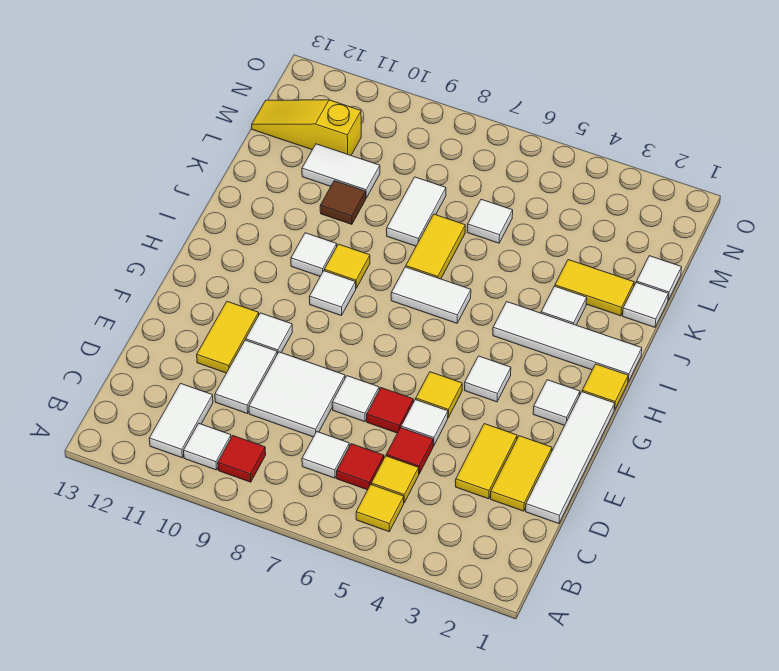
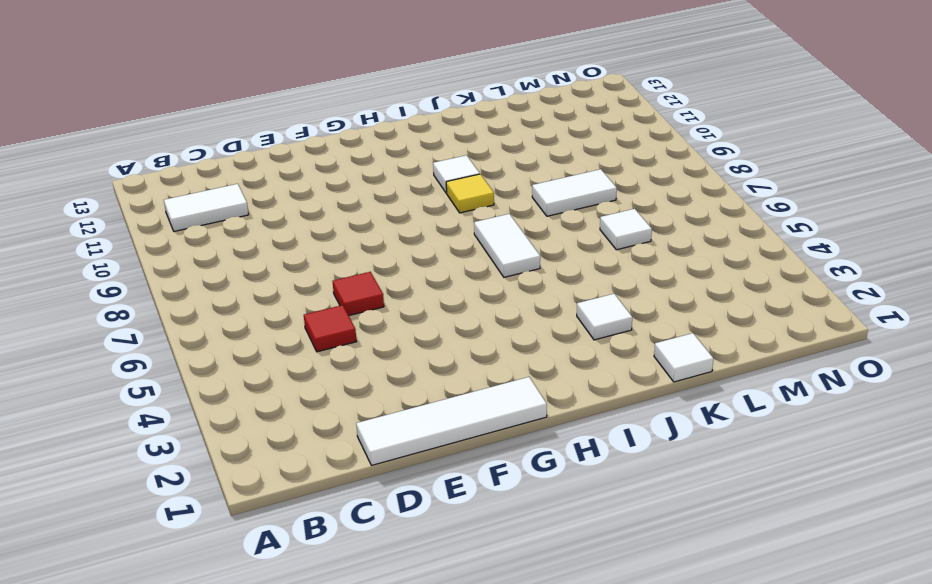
none -> yellow tile B5 level 1
none -> red tile B9 level 1
none -> white tile B10 level 1
none -> yellow tile C5 level 1

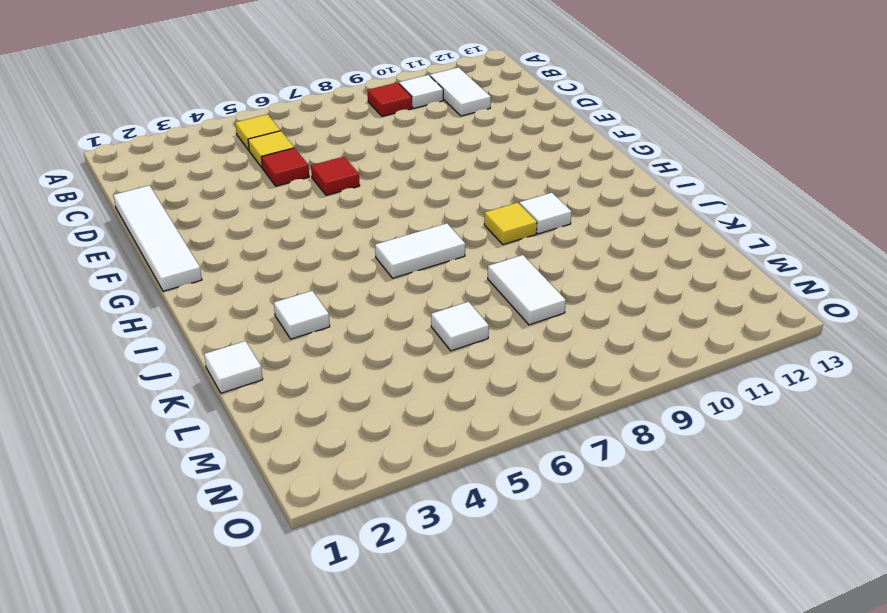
none -> red tile C6 level 1
none -> white tile C7 level 1
none -> yellow tile D2:E2 level 1
none -> yellow tile D3:E3 level 1

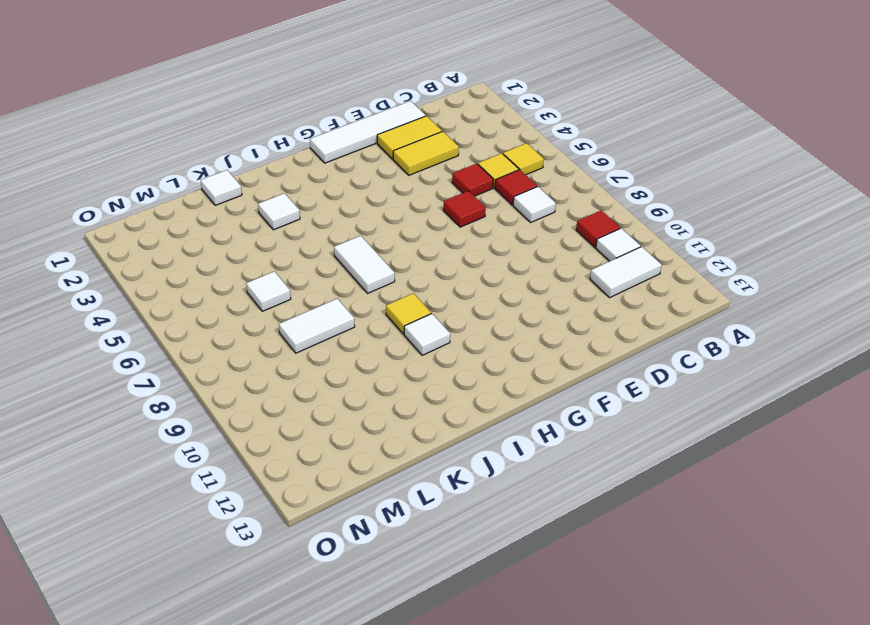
none -> white tile D8:E9 level 1
none -> white tile D10:E10 level 1
none -> white tile E5 level 1
none -> white tile E7 level 1

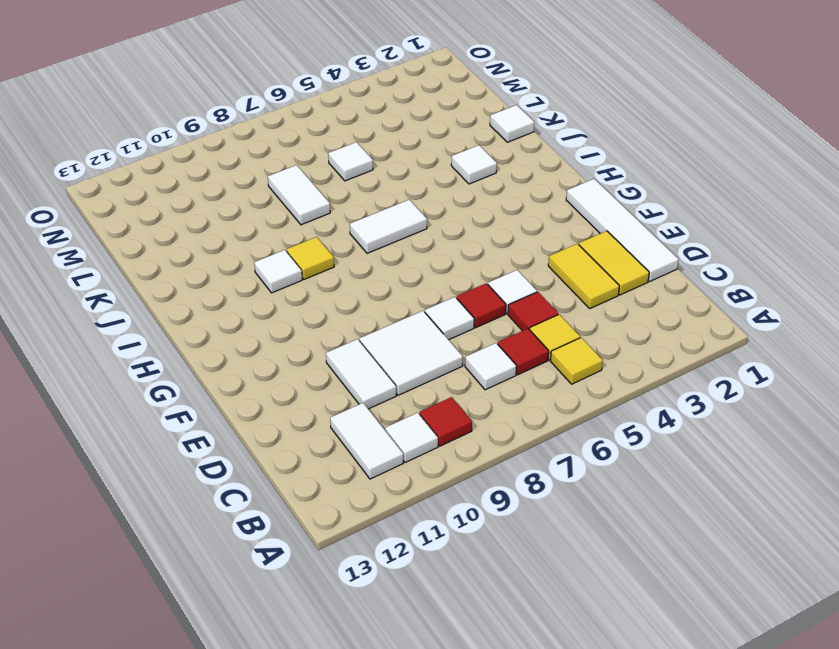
none -> yellow tile E11:F11 level 1
none -> yellow tile F5 level 1
none -> white tile F10 level 1
none -> white tile G2 level 1

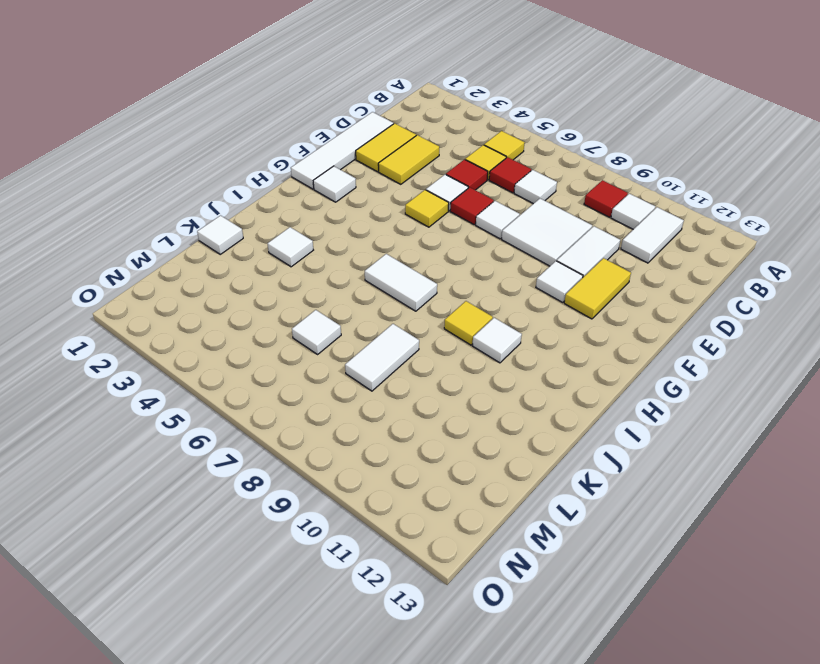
none -> white tile G4 level 1
none -> yellow tile H1 level 1
none -> white tile H9 level 1
none -> white tile I1:I4 level 1

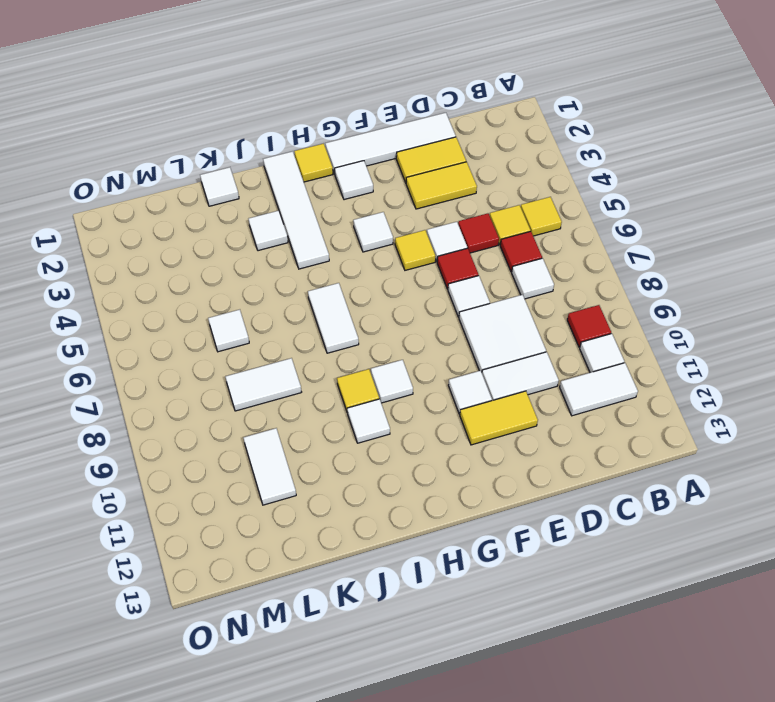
none -> yellow tile J7:K7 level 1
none -> yellow tile K2:K3 level 1
none -> brown tile K10 level 1
none -> white tile L1 level 1

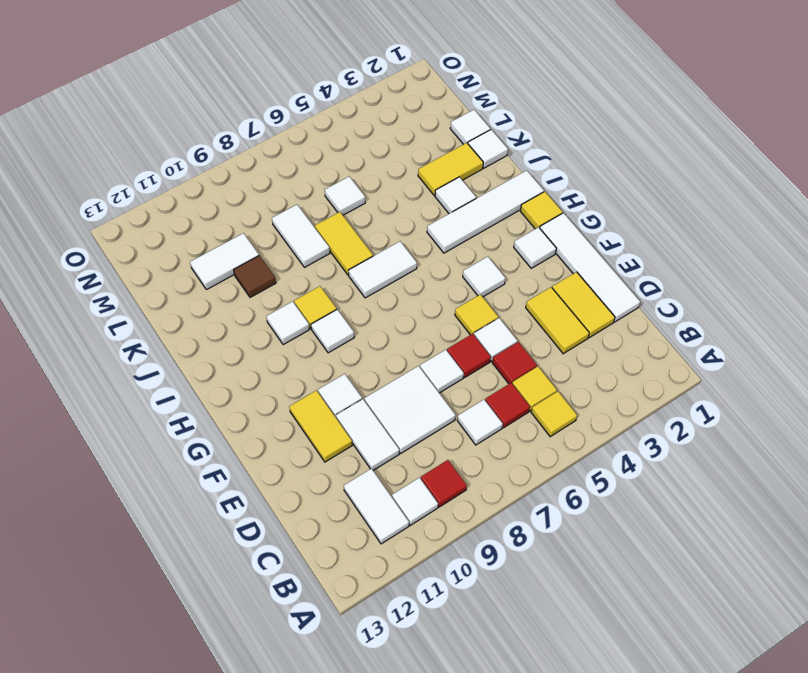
none -> yellow slope M11:M13 level 1 top 11

